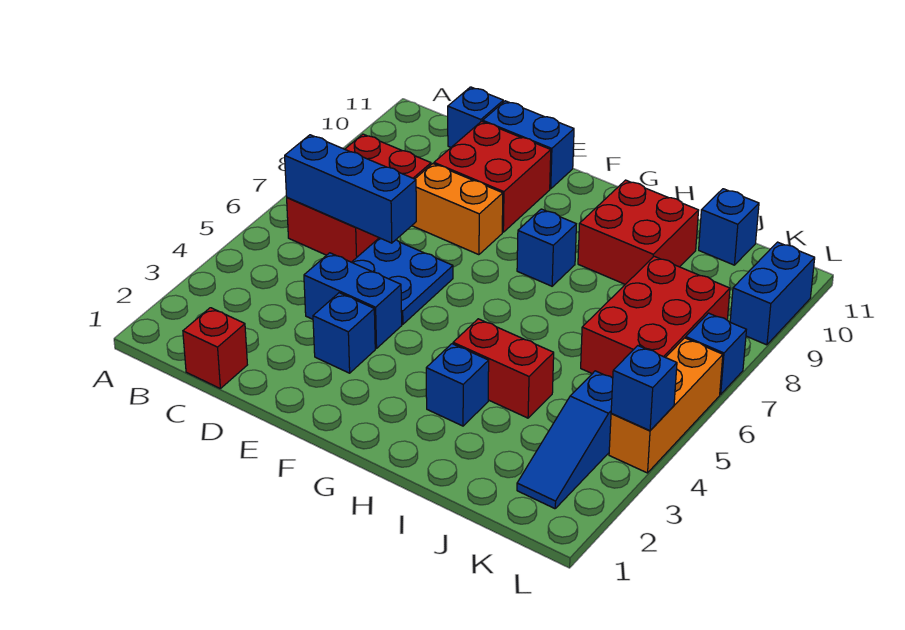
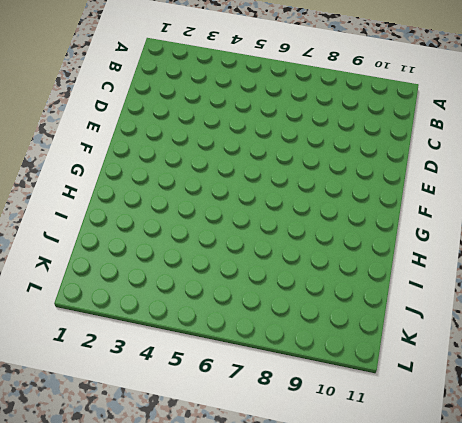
none -> red brick B6:C8 level 1
none -> red brick C1 level 1
none -> blue brick C11 level 1

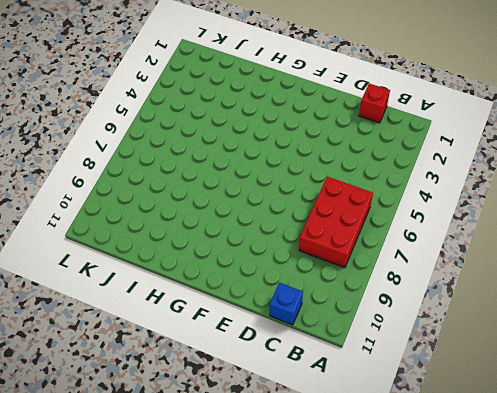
none -> blue brick D4:E4 level 1
none -> blue plate D5:E6 level 1
none -> orange brick D8:E8 level 1

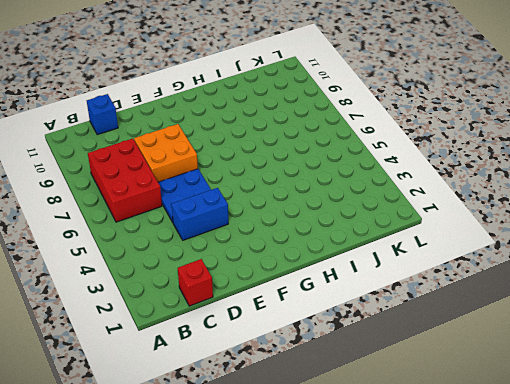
orange brick D7:E8 level 1 -> orange brick D8:E8 level 1
none -> red brick D9:E10 level 1
none -> blue brick D11:E11 level 1
none -> blue brick E3 level 1

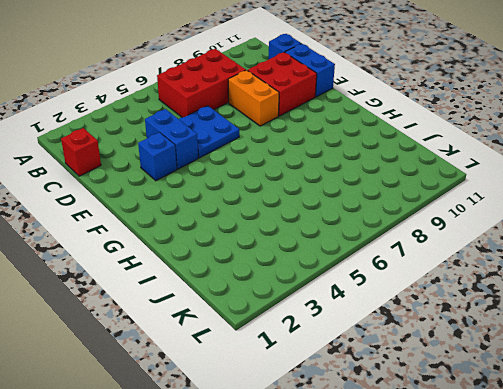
none -> blue brick G8 level 1
none -> blue brick H3 level 1
none -> red brick H4:I4 level 1

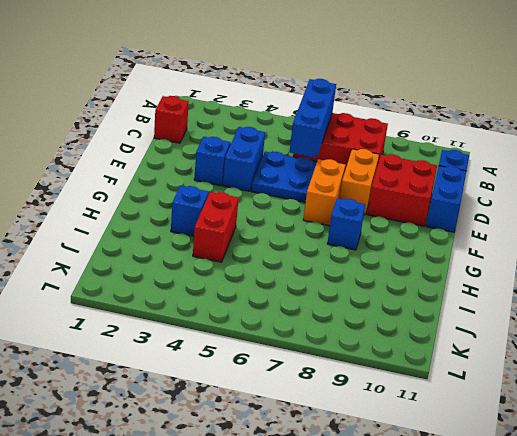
orange brick E7:F7 level 1 -> none
none -> red brick H9:I10 level 1
none -> red brick J6:K8 level 1
none -> blue brick J11 level 1

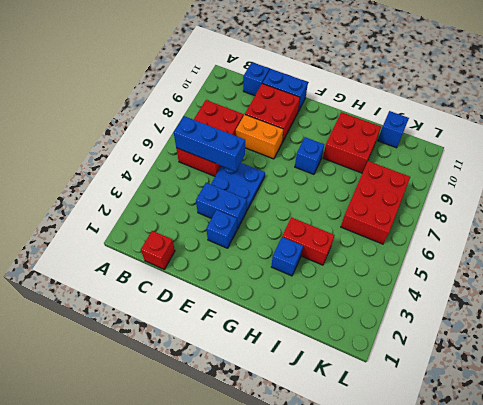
none -> blue slope K2:K4 level 1 top 4
none -> orange brick L4:L6 level 1
none -> blue brick L7 level 1

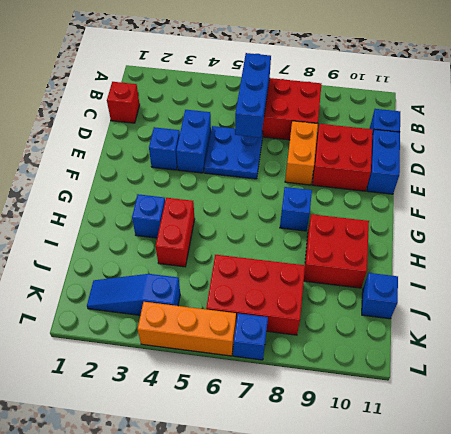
none -> blue brick L9:L10 level 1
none -> blue brick L4 level 2

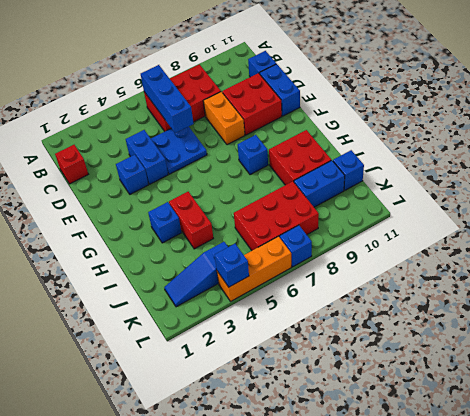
blue brick J9:J10 level 1 -> blue brick L9:L10 level 1

